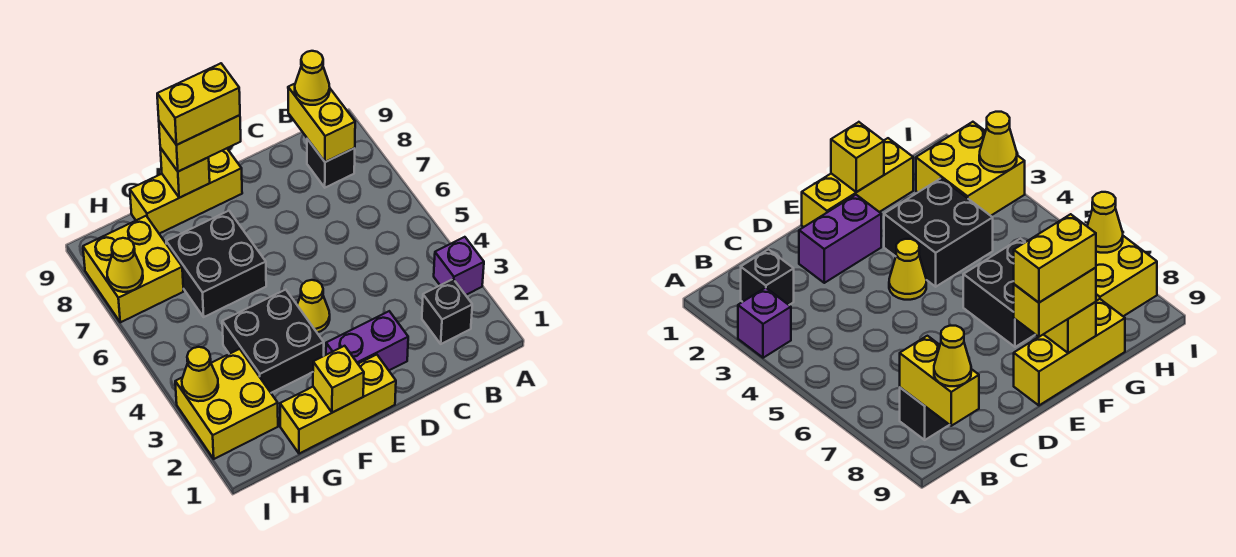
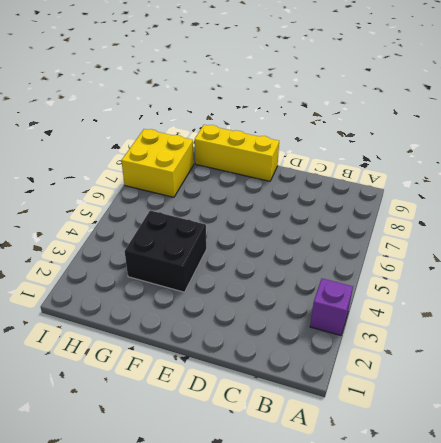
none -> black brick B2 level 1
none -> black brick B8 level 1
none -> purple brick D2:E2 level 1

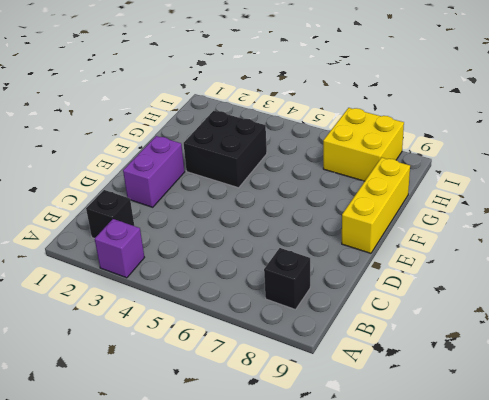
none -> yellow brick E1:G1 level 1
none -> yellow cone E4 level 1
none -> black brick F6:G7 level 1

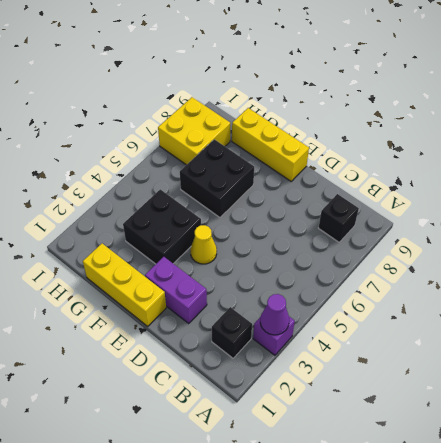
purple cone A3 level 2 -> none
none -> yellow brick H2:I3 level 1
none -> yellow brick B8:B9 level 2
none -> yellow brick F1 level 2

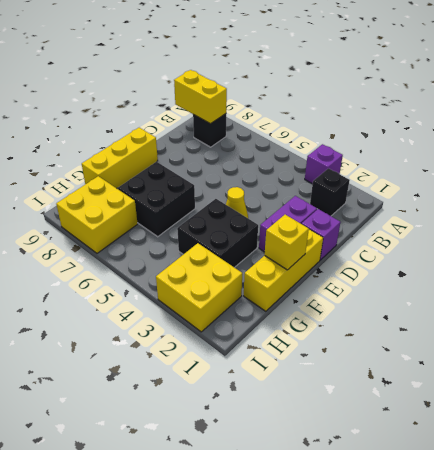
purple brick D1 level 1 -> none
none -> yellow brick F9 level 2
none -> yellow cone I3 level 2
none -> yellow cone I7 level 2

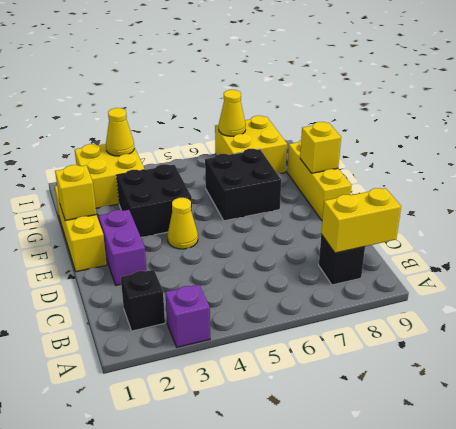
none -> yellow cone B9 level 3
none -> yellow brick E9:F9 level 3
none -> yellow brick E9:F9 level 4

